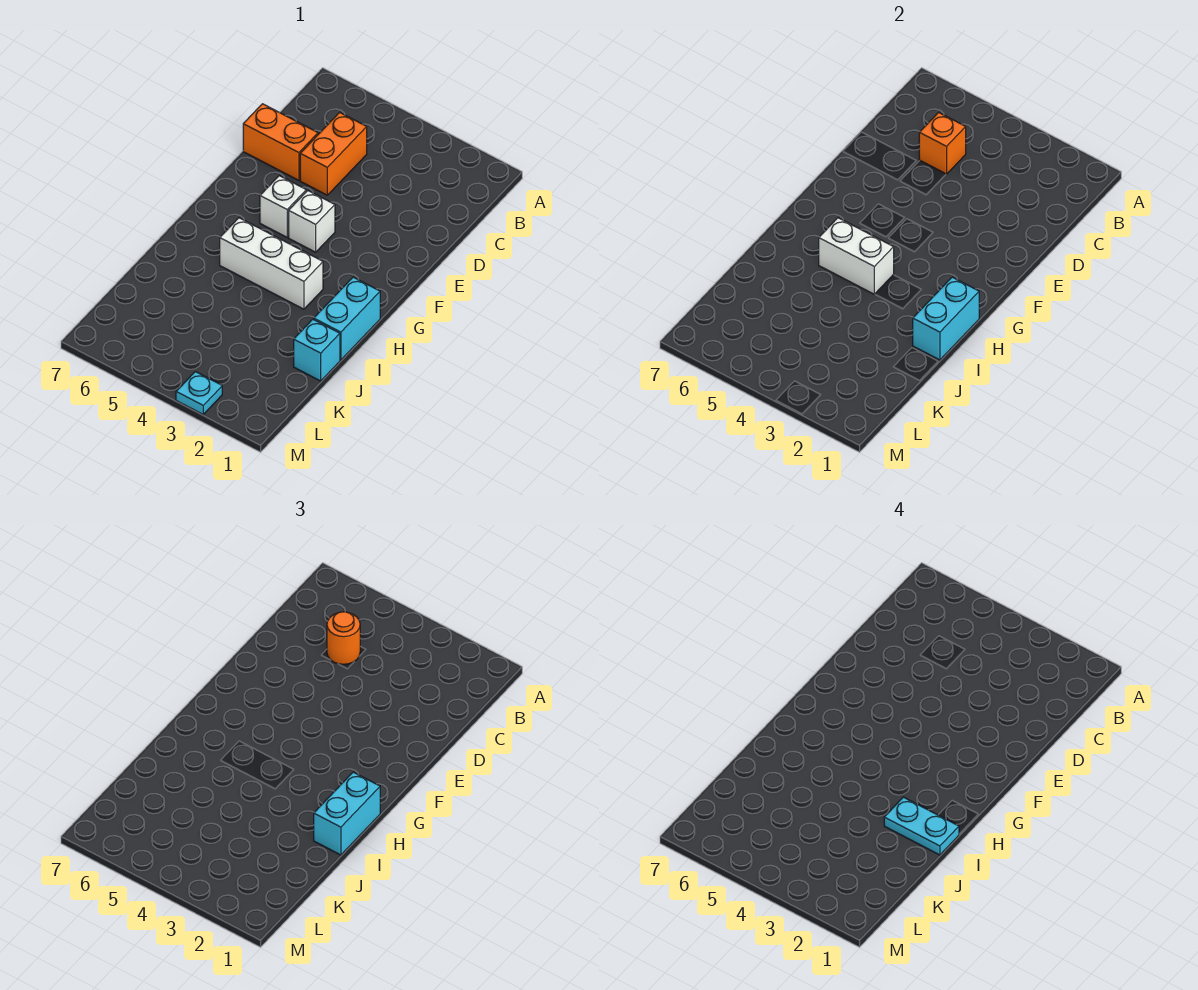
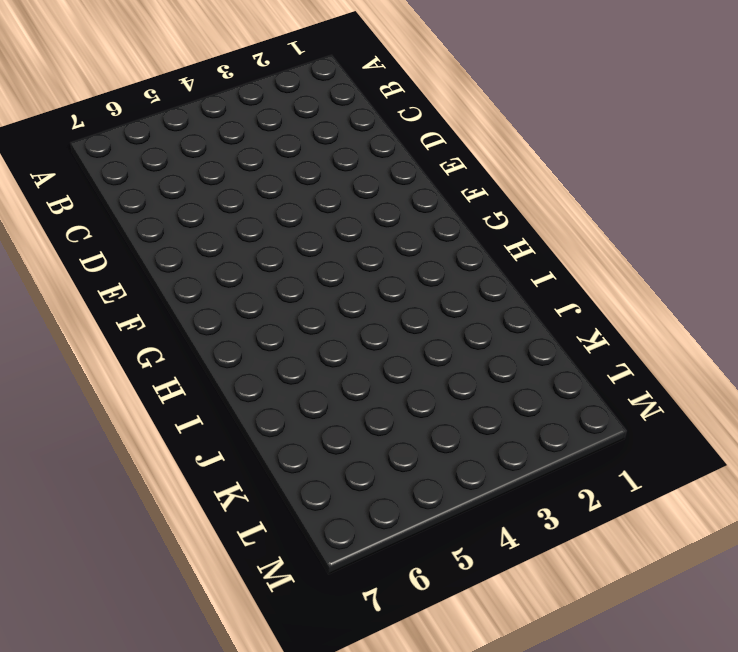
none -> orange brick C5:D5 level 1
none -> orange brick D6:D7 level 1
none -> white brick F4 level 1

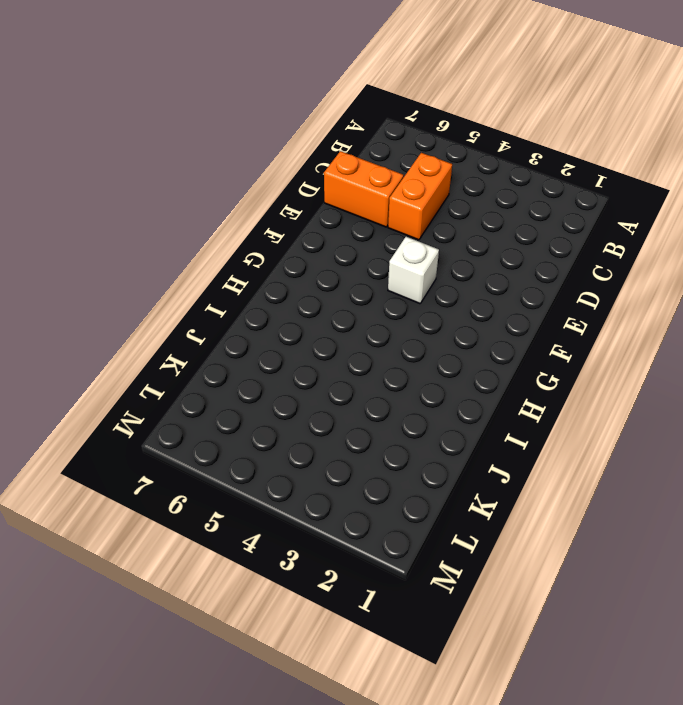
none -> white brick F5 level 1
none -> cyan brick H1:I1 level 1
none -> white brick H3:H5 level 1

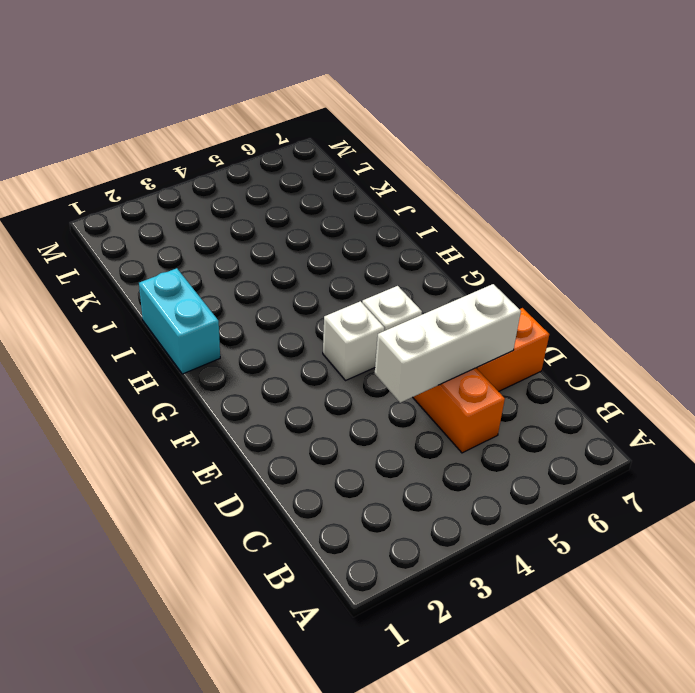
white brick D4:D6 level 2 -> white brick H3:H5 level 1
none -> cyan brick J1 level 1
none -> cyan plate M3 level 1
none -> orange brick C5 level 2

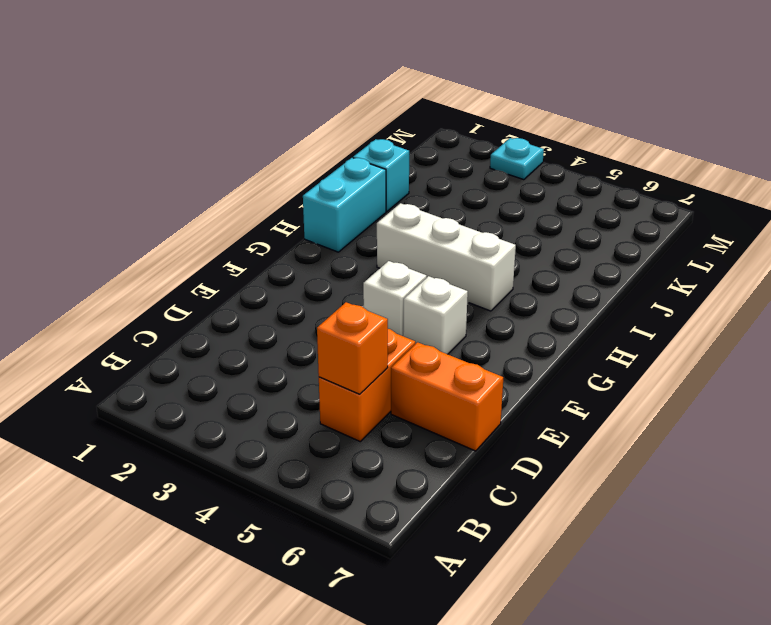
none -> cyan brick H1:I1 level 2
none -> white brick H4:H5 level 2
none -> orange round brick C5 level 3

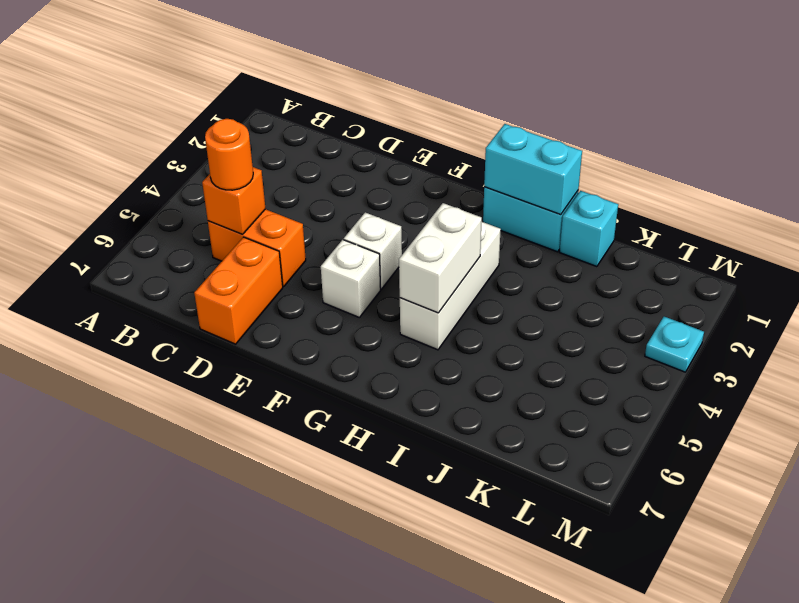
none -> cyan brick H1:I1 level 3
none -> cyan plate I1:I2 level 4

